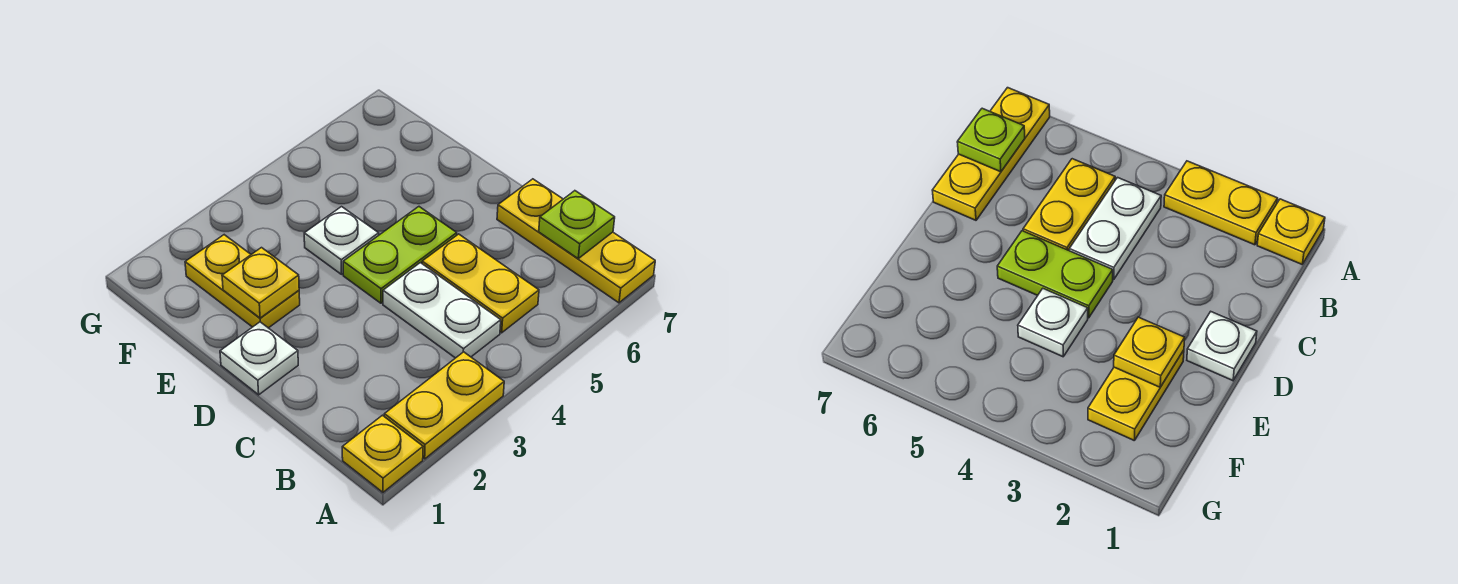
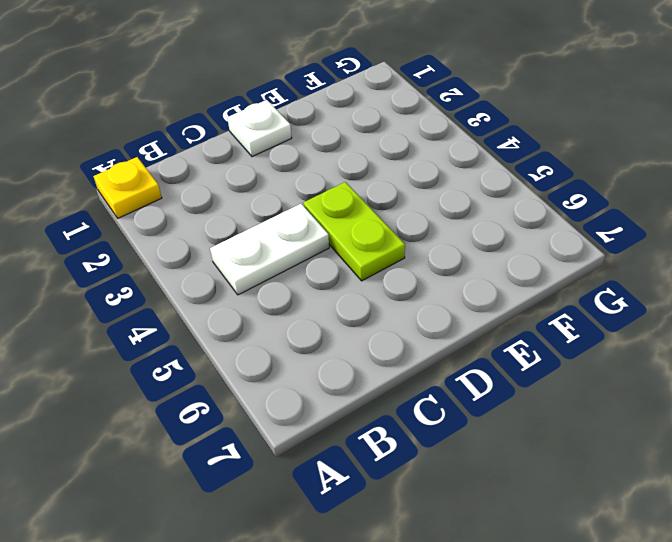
none -> yellow plate A2:A3 level 1
none -> yellow plate A7:C7 level 1

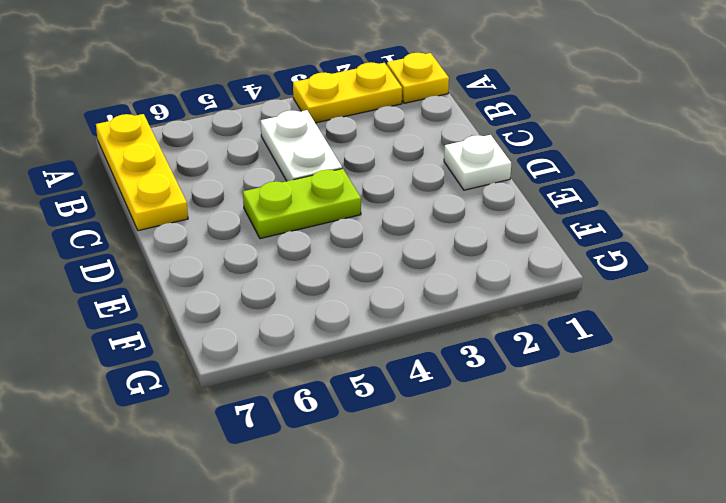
none -> yellow plate B5:C5 level 1
none -> yellow plate E2:F2 level 1

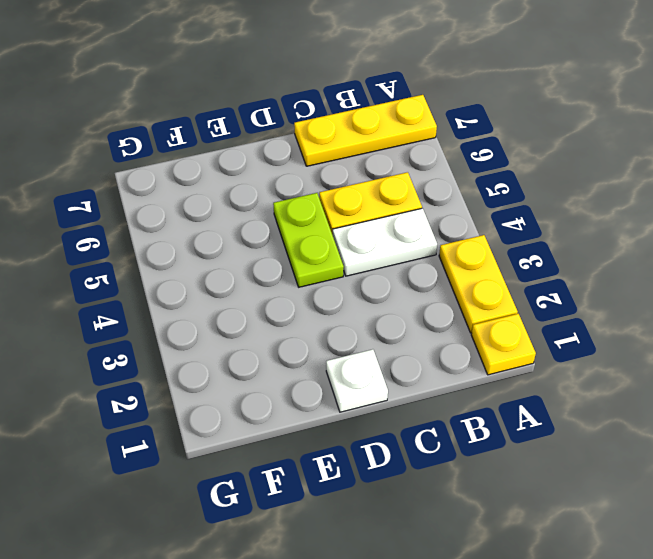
none -> yellow plate E2:F2 level 1
none -> white plate E4 level 1

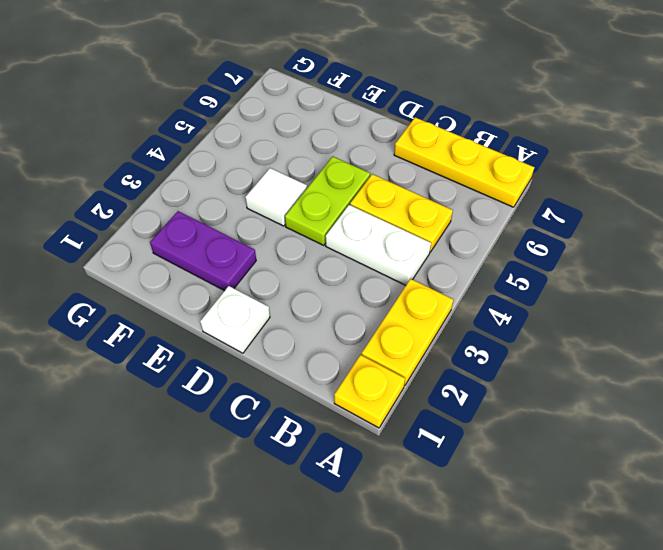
purple plate E2:F2 level 1 -> yellow plate E2:F2 level 1
white tile E4 level 1 -> white plate E4 level 1
none -> lime plate B7 level 2
none -> yellow plate E2 level 2

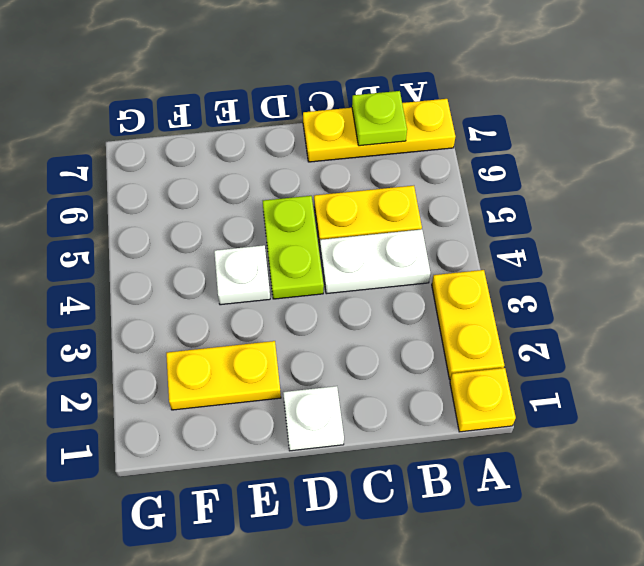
none -> yellow plate E2 level 2

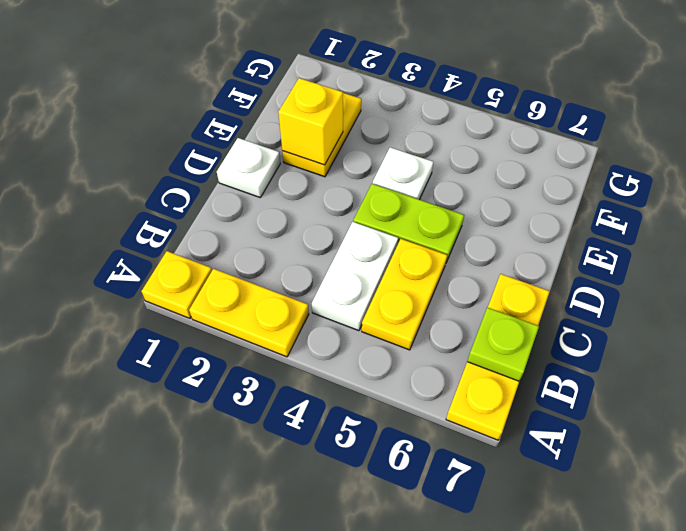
yellow brick E2 level 2 -> yellow plate E2 level 2

